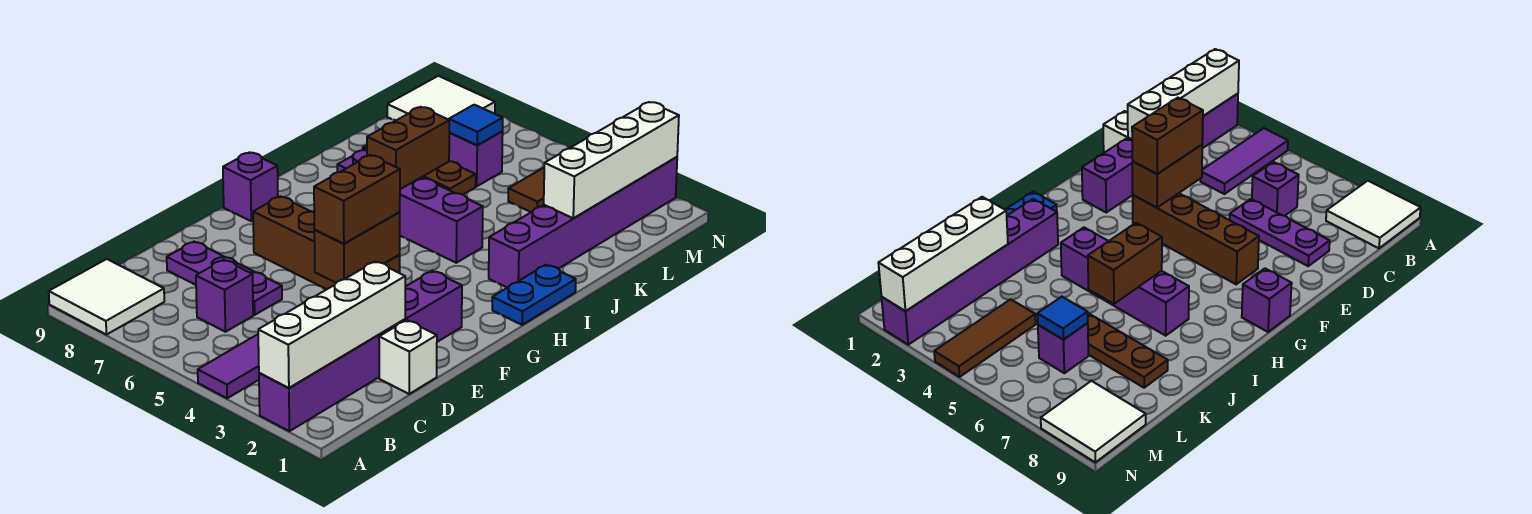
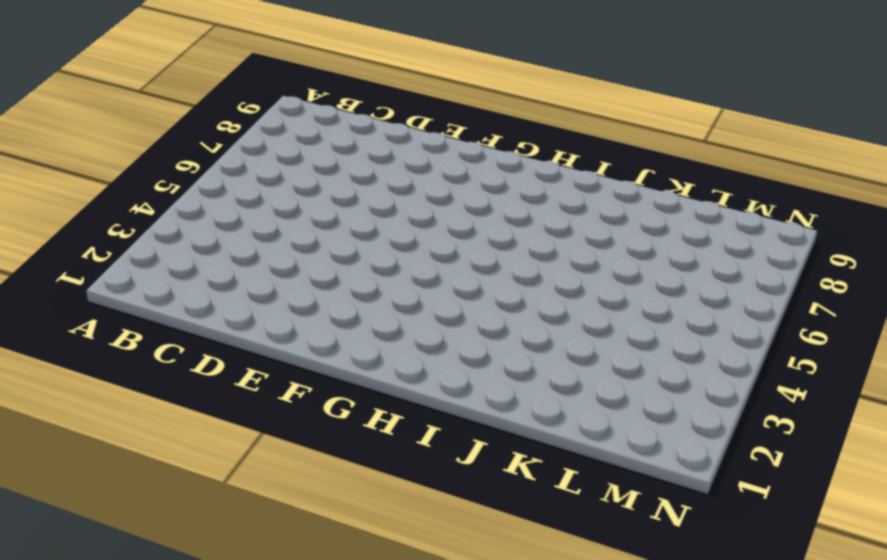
none -> purple brick A2:F2 level 1
none -> purple tile A4:C4 level 1
none -> white tile A8:B9 level 1

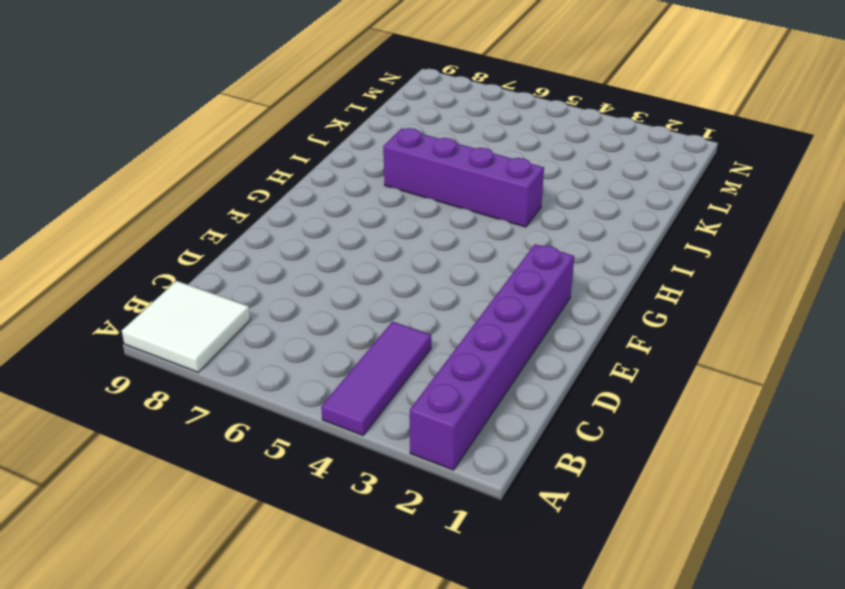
none -> purple brick C6 level 1
none -> white brick D1 level 1
none -> purple plate D6:D8 level 1

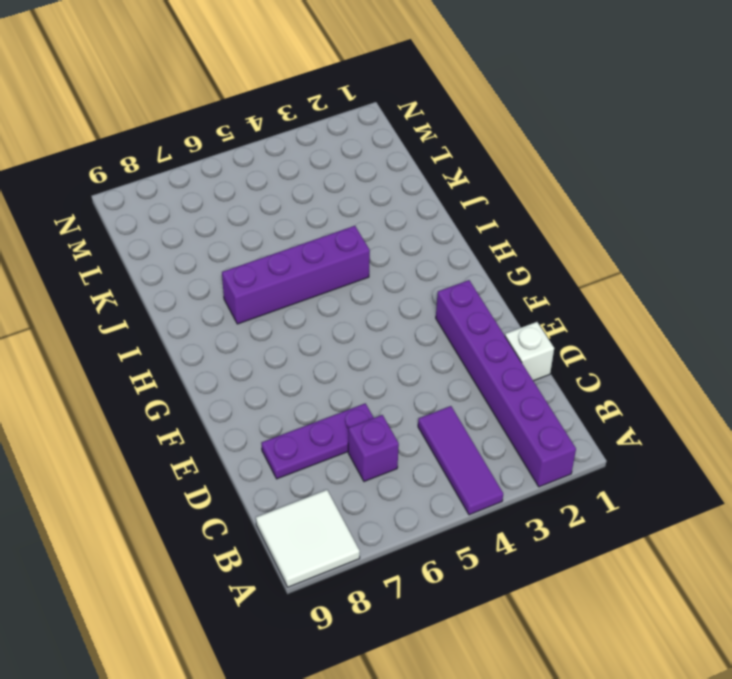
none -> brown brick F4:F7 level 1
none -> purple brick G9 level 1
none -> blue plate H1:I1 level 1

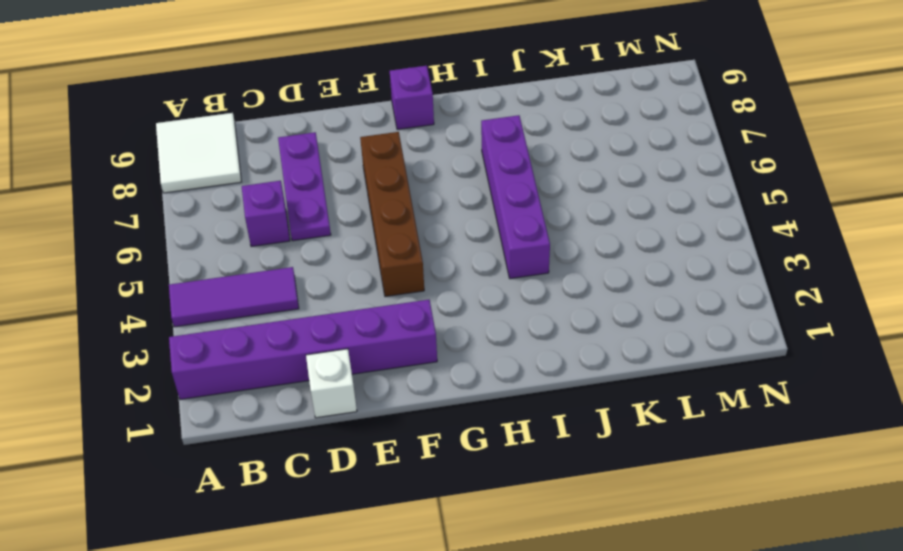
none -> blue plate H1:I1 level 1
none -> purple brick I2:N2 level 1
none -> brown plate K6:K8 level 1

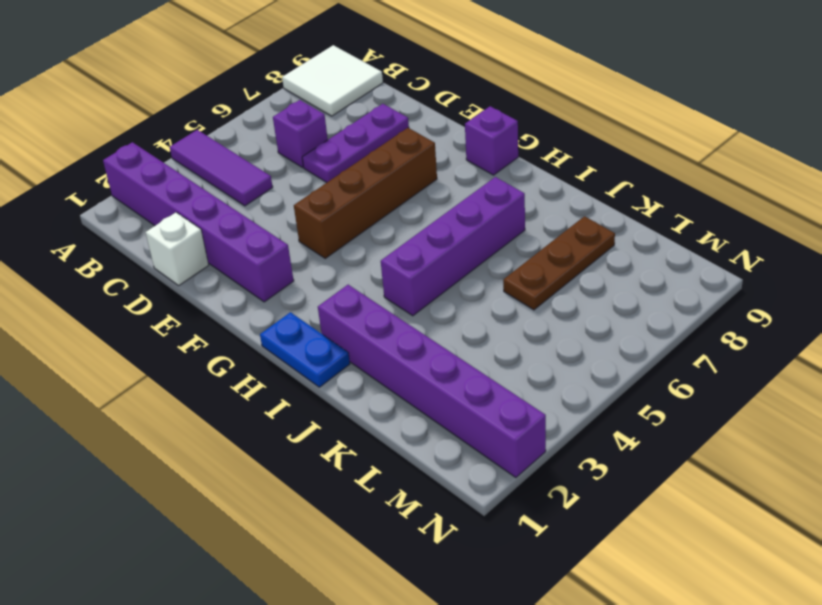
none -> brown tile L4:N4 level 1
none -> purple brick L6 level 1
none -> white tile M8:N9 level 1

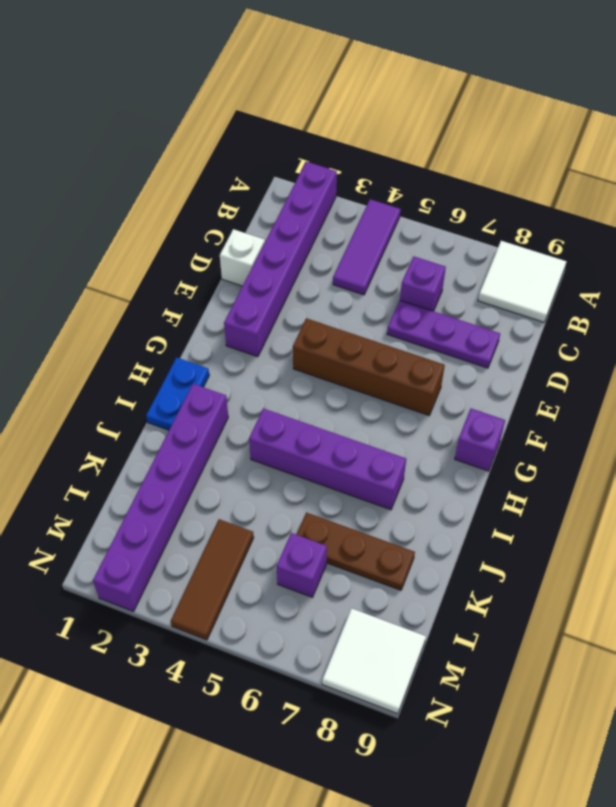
none -> white brick A2:D2 level 2
none -> brown brick E4:F4 level 2
none -> brown brick I6:J6 level 2

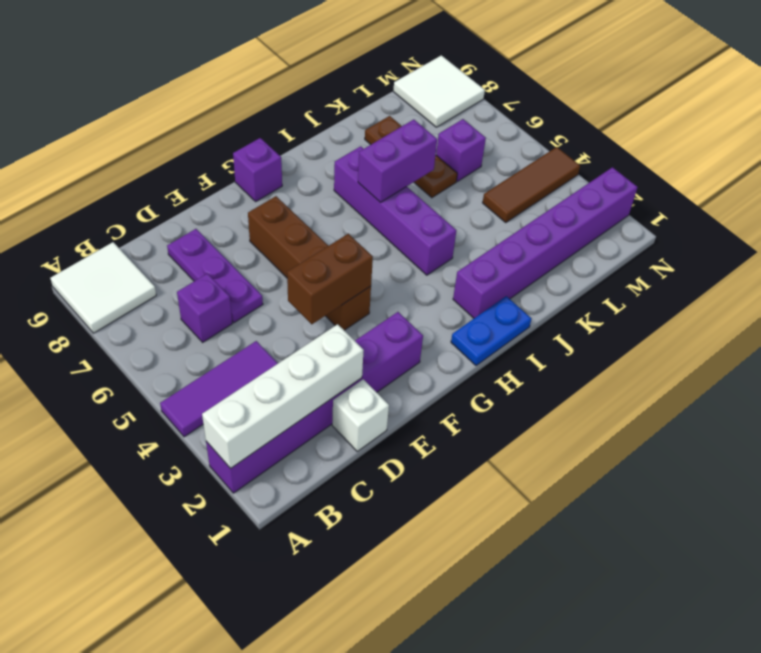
purple brick I6:J6 level 2 -> brown brick I6:J6 level 2
none -> white brick K2:N2 level 2
none -> blue tile L6 level 2
none -> brown brick E4:F4 level 3

